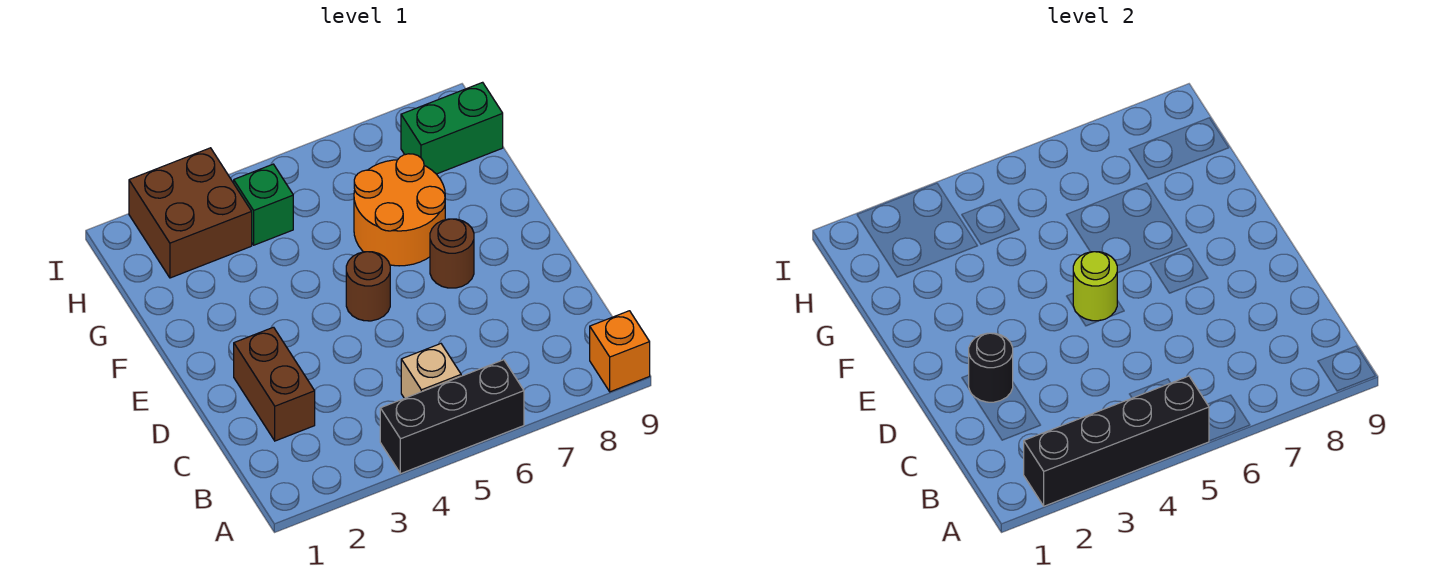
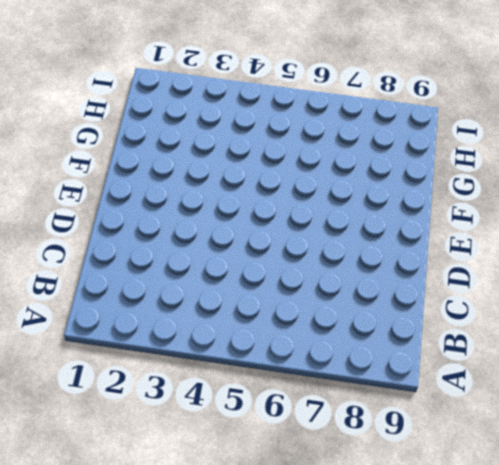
none -> black brick A4:A6 level 1
none -> orange brick A9 level 1
none -> tan brick B5 level 1

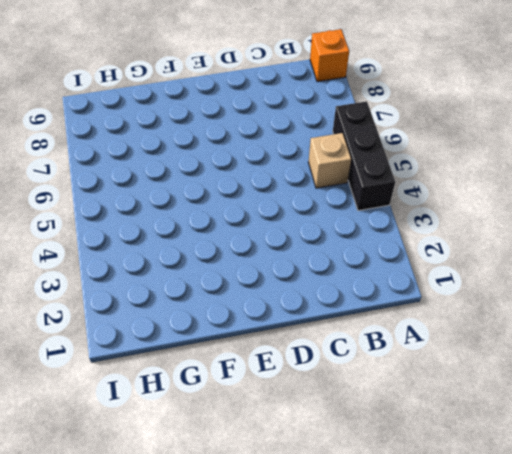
none -> brown brick C2:D2 level 1
none -> brown round brick E5 level 1
none -> brown round brick E7 level 1

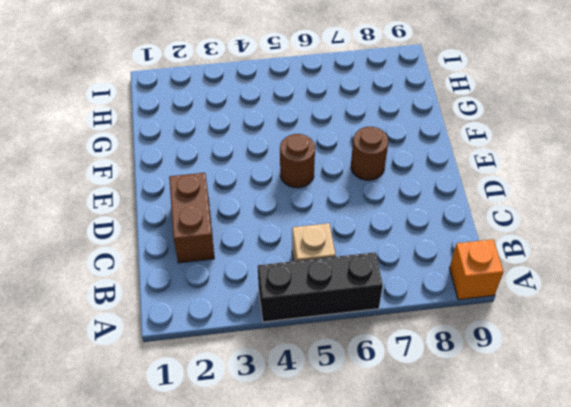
none -> orange round brick F6:G7 level 1
none -> brown brick H2:I3 level 1
none -> green brick H4 level 1

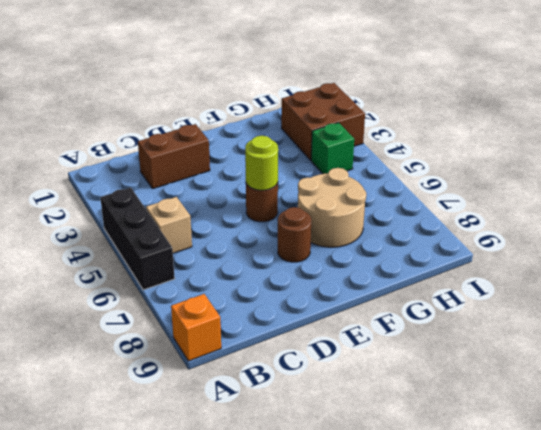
tan round brick F6:G7 level 1 -> orange round brick F6:G7 level 1
none -> green brick H8:H9 level 1
none -> black brick A2:A5 level 2
none -> black round brick D2 level 2

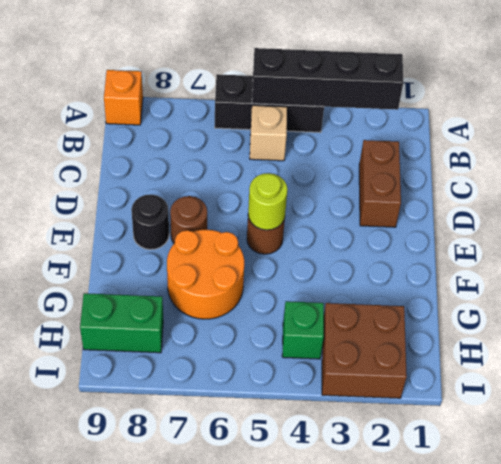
black round brick E8 level 1 -> black round brick D2 level 2

